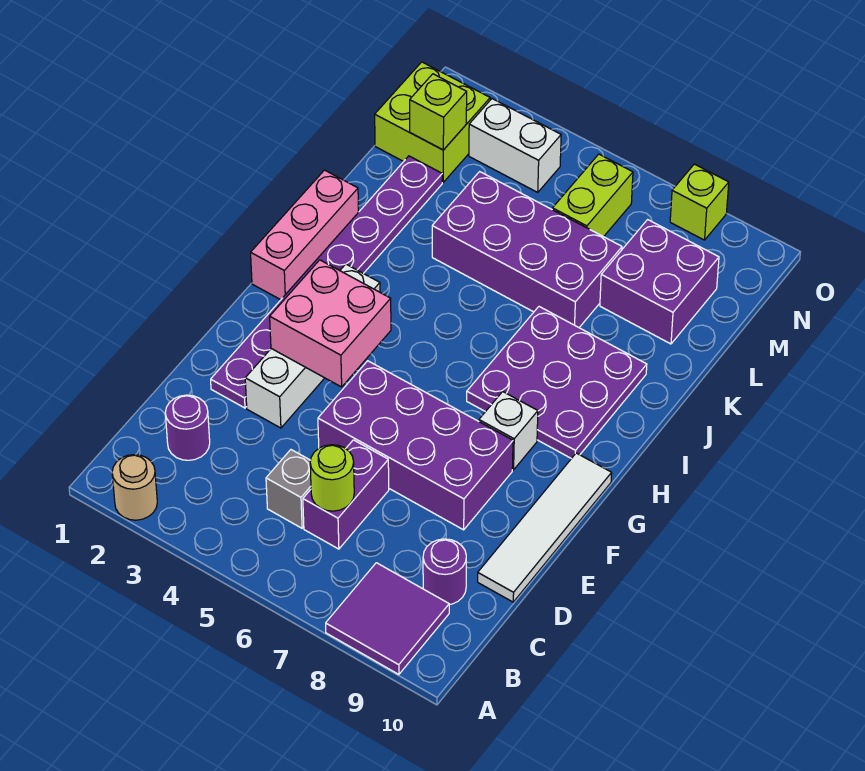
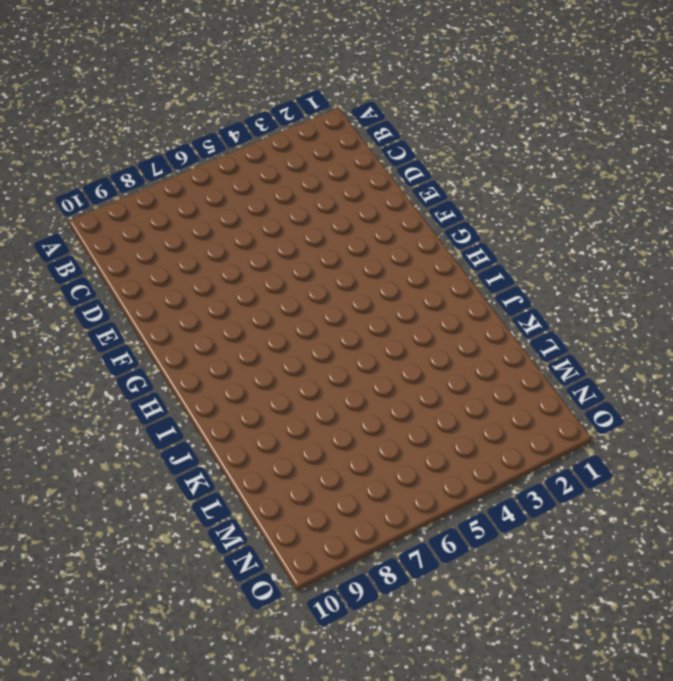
none -> tan round brick A2 level 1
none -> purple tile A8:B9 level 1
none -> purple round brick C2 level 1

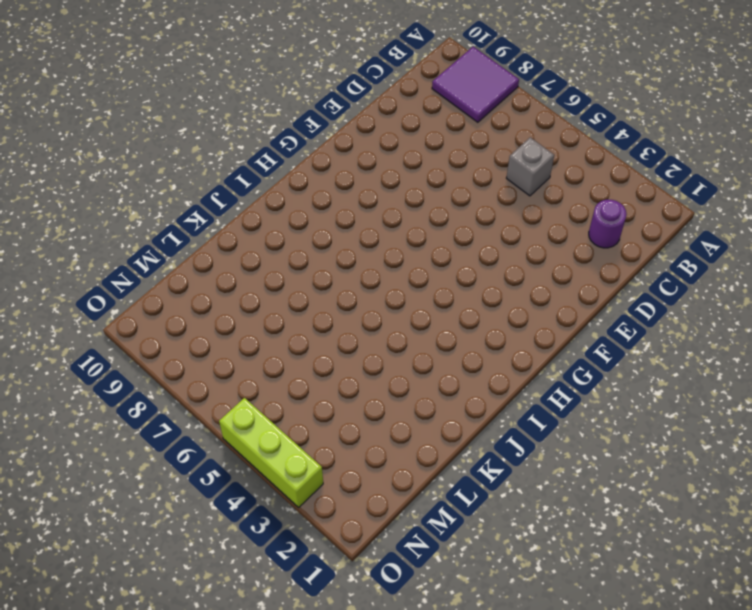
lime brick O3:O5 level 1 -> none
none -> tan round brick A2 level 1
none -> purple brick C6:D6 level 1
none -> purple round brick C9 level 1

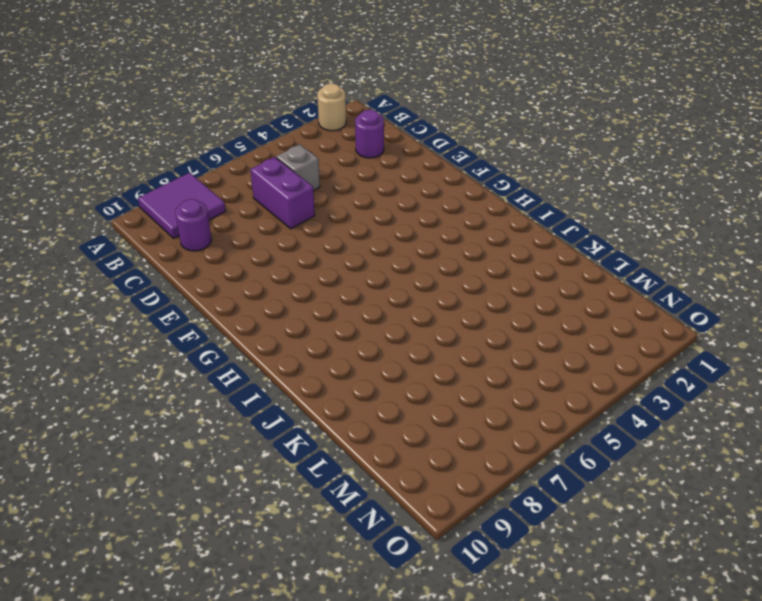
none -> white tile D10:G10 level 1
none -> purple plate E2:L2 level 1
none -> white brick E3:H3 level 1

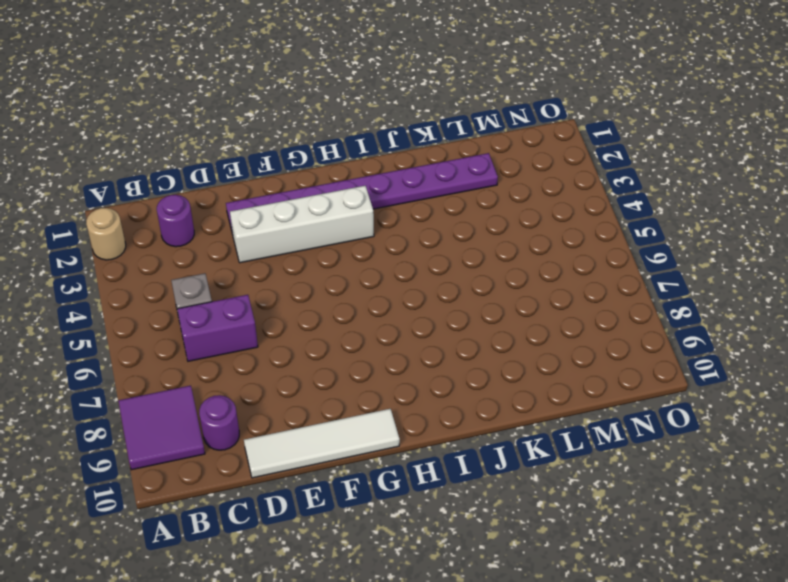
none -> purple brick E5:F8 level 1
none -> white brick G8 level 1
none -> pink brick H1:J1 level 1

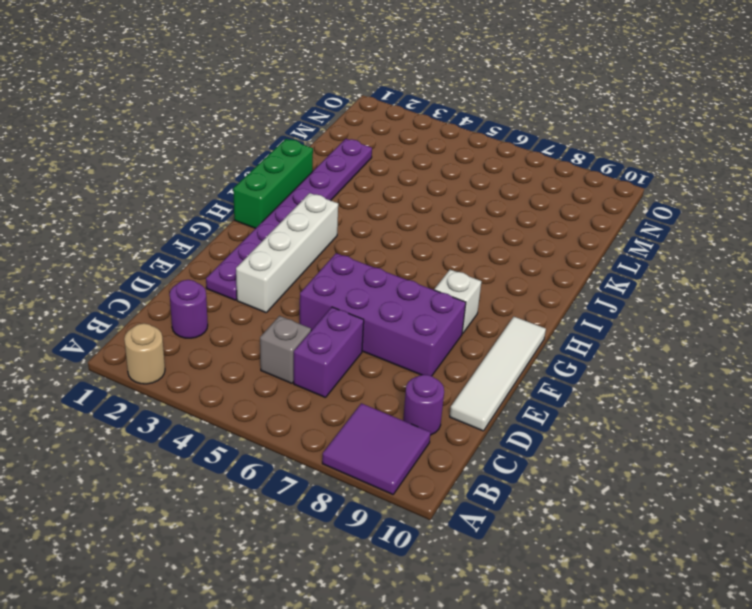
green brick H1:J1 level 1 -> pink brick H1:J1 level 1
none -> purple plate H7:J9 level 1
none -> purple brick K4:L7 level 1
none -> purple brick L8:M9 level 1

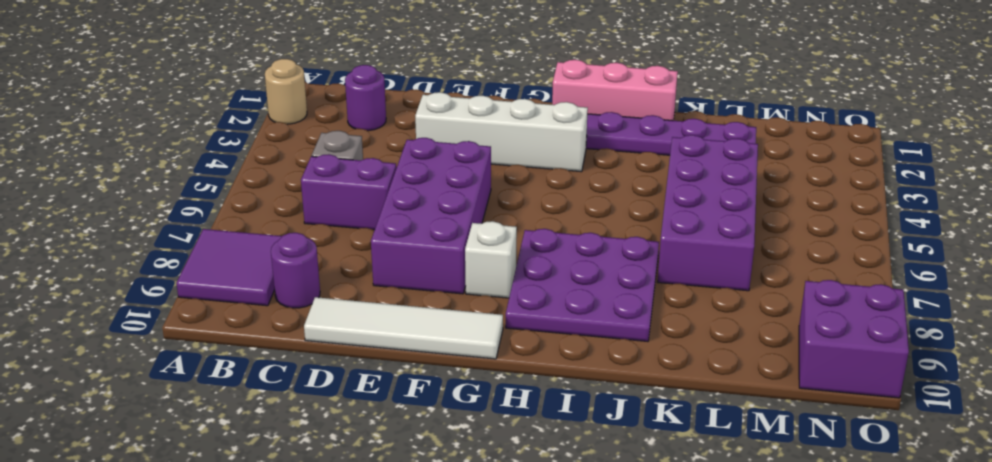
purple brick N9:O10 level 1 -> purple brick L8:M9 level 1
none -> lime brick M1:N2 level 1
none -> lime brick M6:N6 level 1
none -> white brick N3:N4 level 1

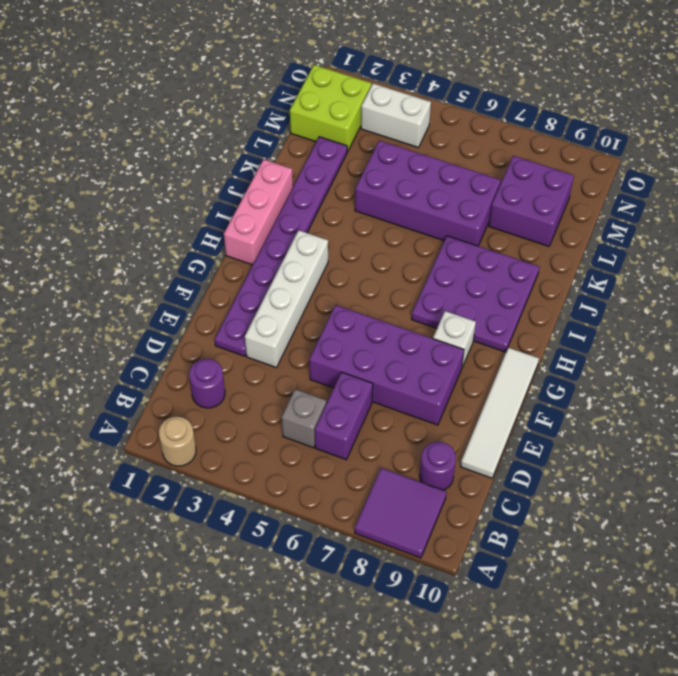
none -> lime brick M6:N6 level 1
none -> lime brick O8 level 1
none -> lime round brick C6 level 2

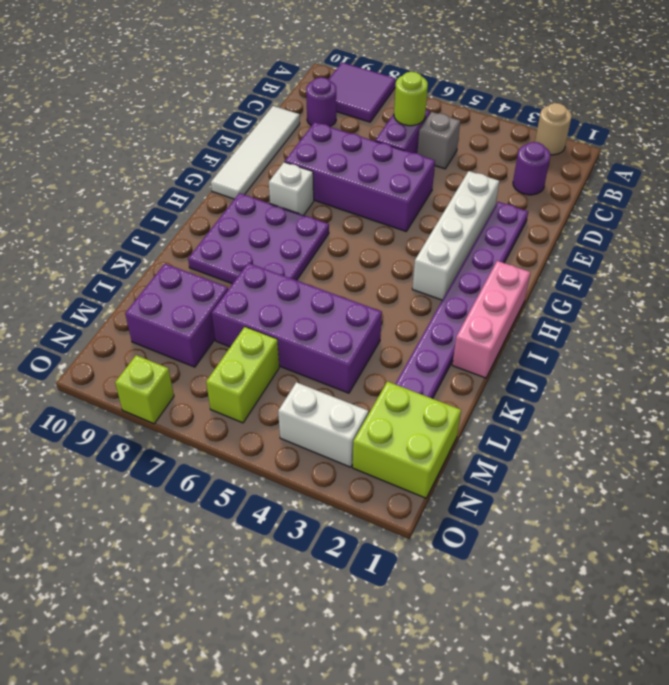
none -> pink brick F3:G4 level 2
none -> lime brick M2 level 2

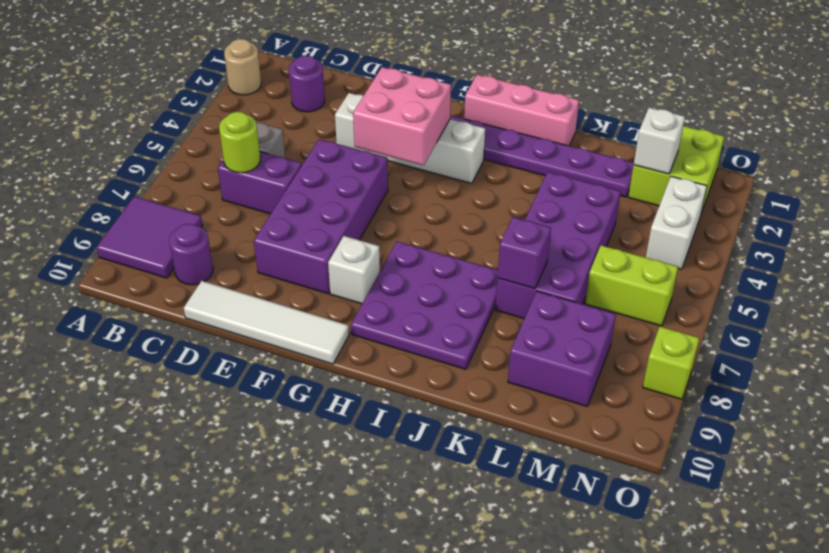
purple brick K7 level 2 -> none
white brick M2 level 2 -> lime brick M2 level 2

